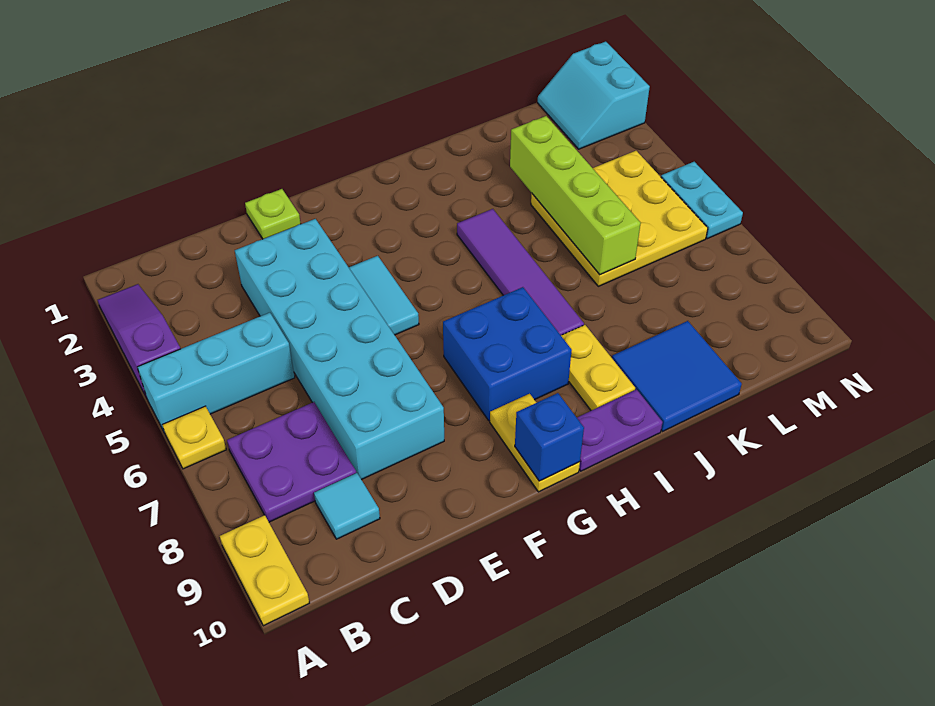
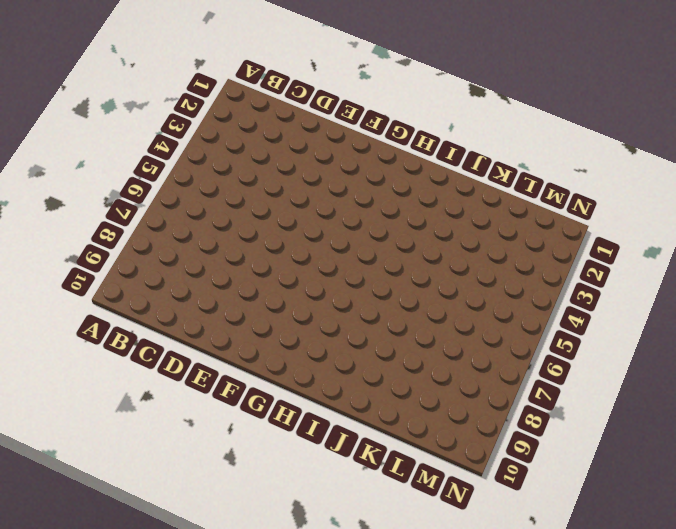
none -> purple slope A2:A4 level 1 top 4
none -> cyan brick A5:C5 level 1
none -> yellow plate A6 level 1

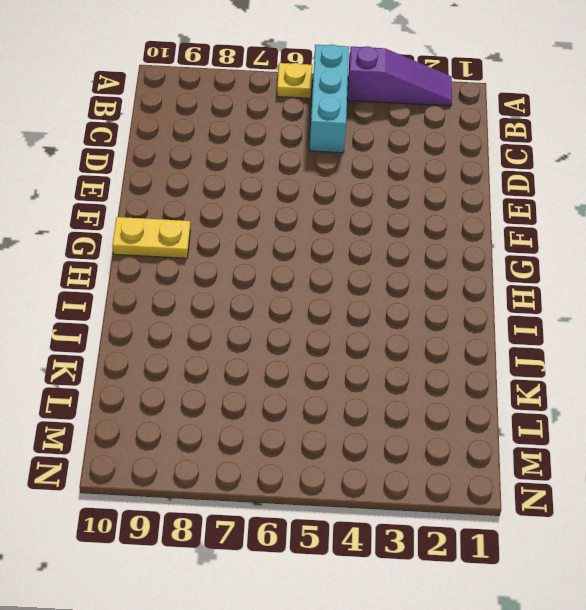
none -> yellow plate A9:A10 level 1
none -> purple plate B7:C8 level 1
none -> cyan tile C9 level 1

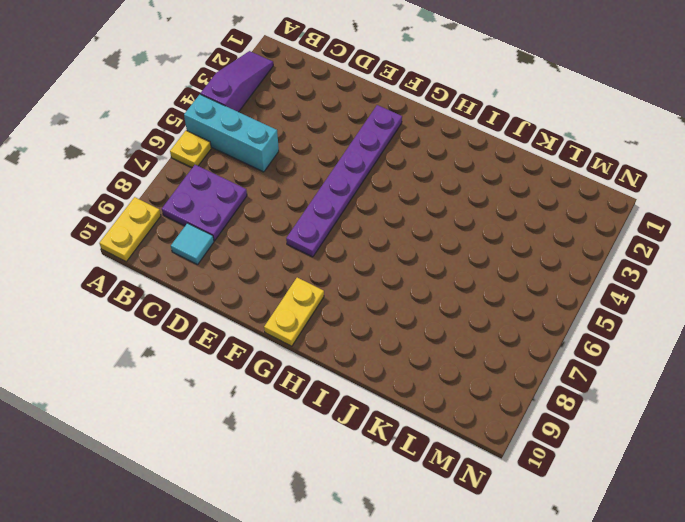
purple plate F2:F7 level 1 -> cyan tile F4:F5 level 1
none -> cyan brick D3:E8 level 1
none -> lime plate E1 level 1
none -> blue brick G7:H8 level 1

